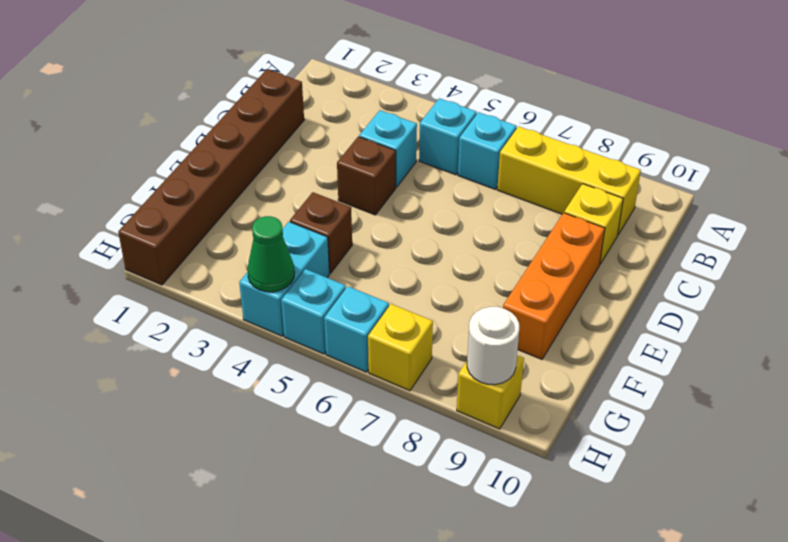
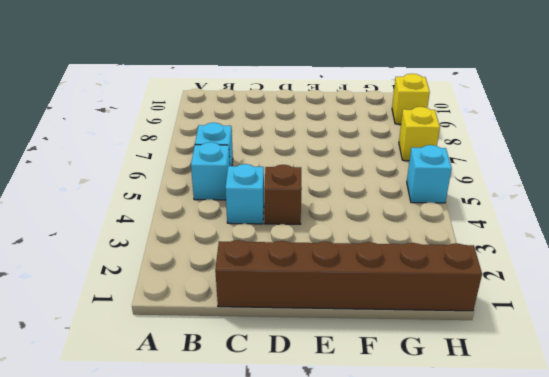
none -> yellow brick B7:B9 level 1
none -> yellow brick C9 level 1
none -> orange brick D9:F9 level 1

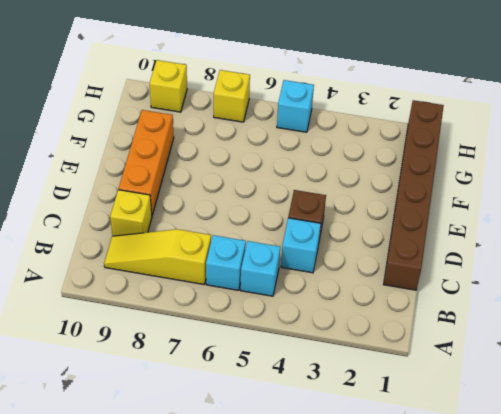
yellow slope B7:B9 level 1 top 7 -> yellow brick B7:B9 level 1
none -> brown brick F4 level 1
none -> cyan brick G4:H4 level 1
none -> cyan brick H6 level 1

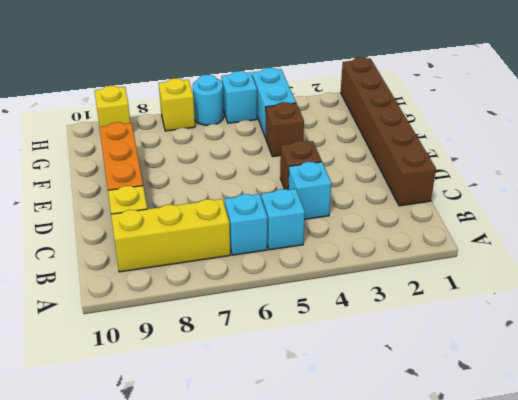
cyan round brick H6 level 1 -> cyan brick H6 level 1
none -> green cone H4 level 2
none -> white round brick H9 level 2

